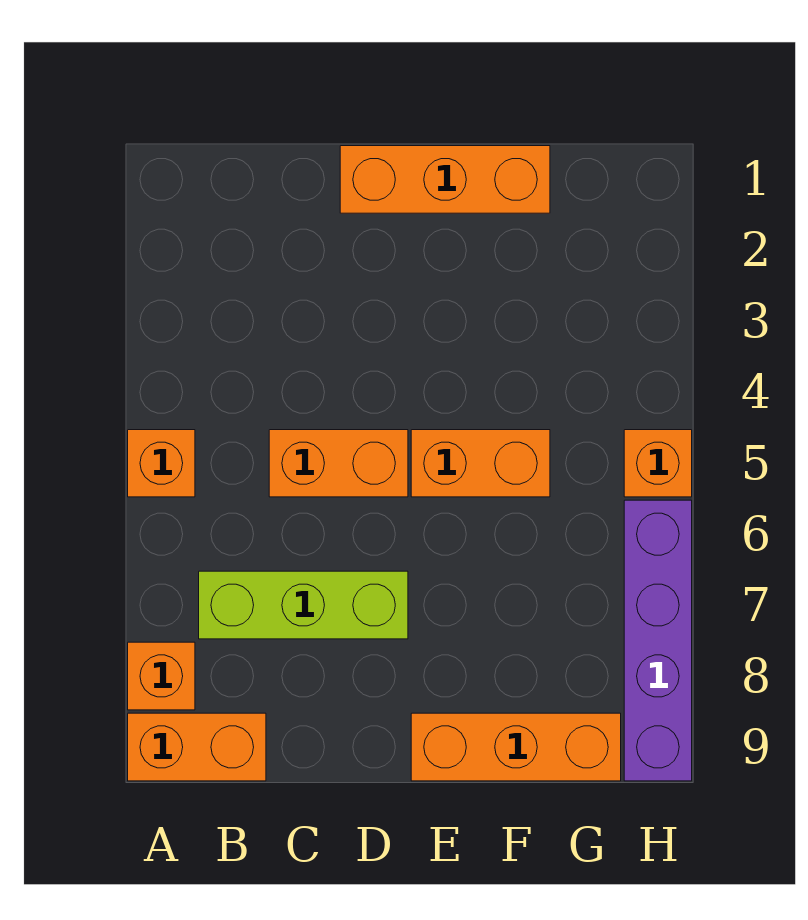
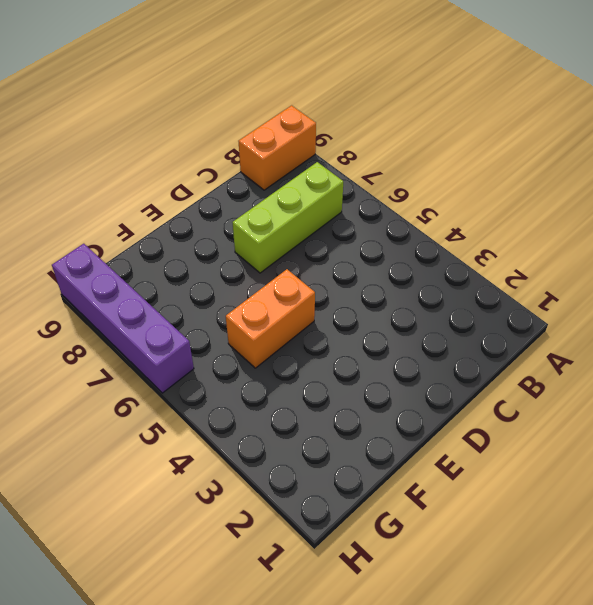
none -> orange brick A5 level 1
none -> orange brick A8 level 1

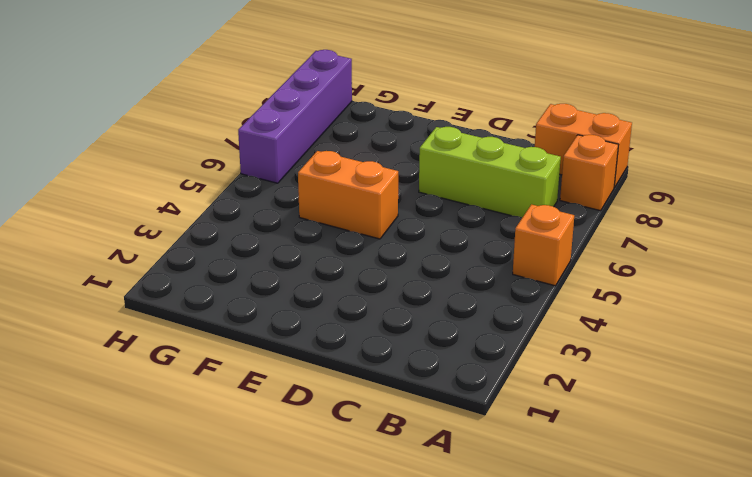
none -> orange brick C5:D5 level 1
none -> orange brick D1:F1 level 1

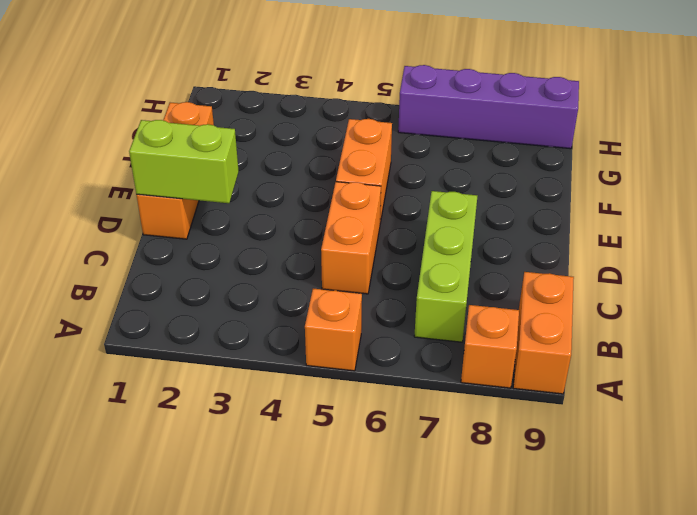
lime brick D1:D2 level 2 -> none
none -> orange brick E9:G9 level 1
none -> orange brick H5 level 1

